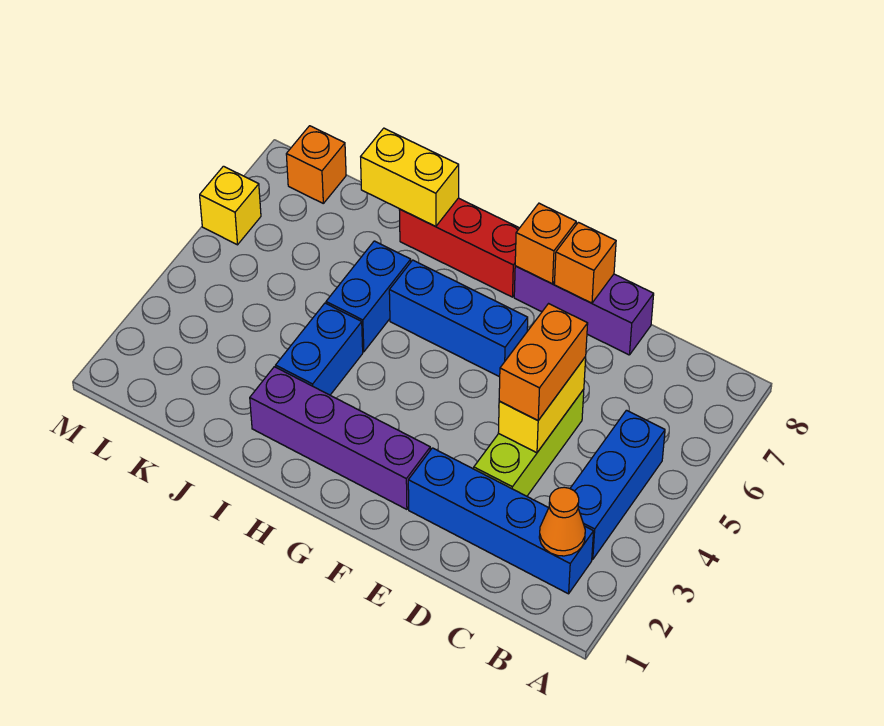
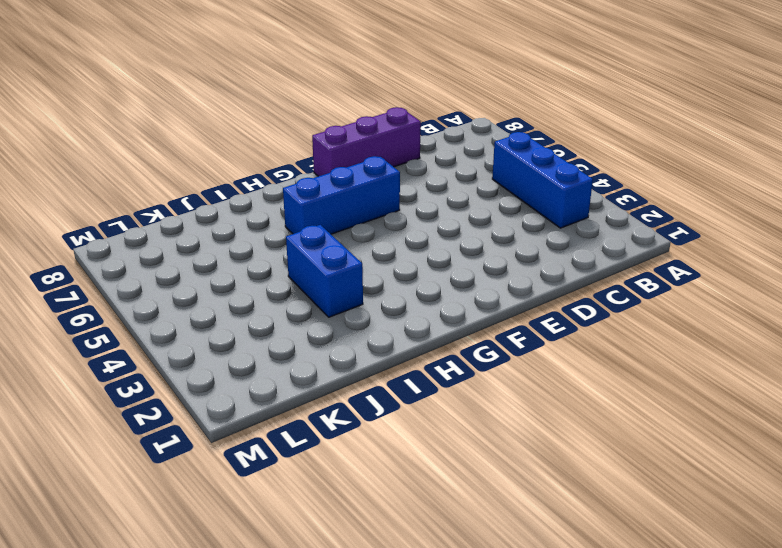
none -> blue brick B2:E2 level 1
none -> lime brick D3:D5 level 1
none -> purple brick F2:I2 level 1

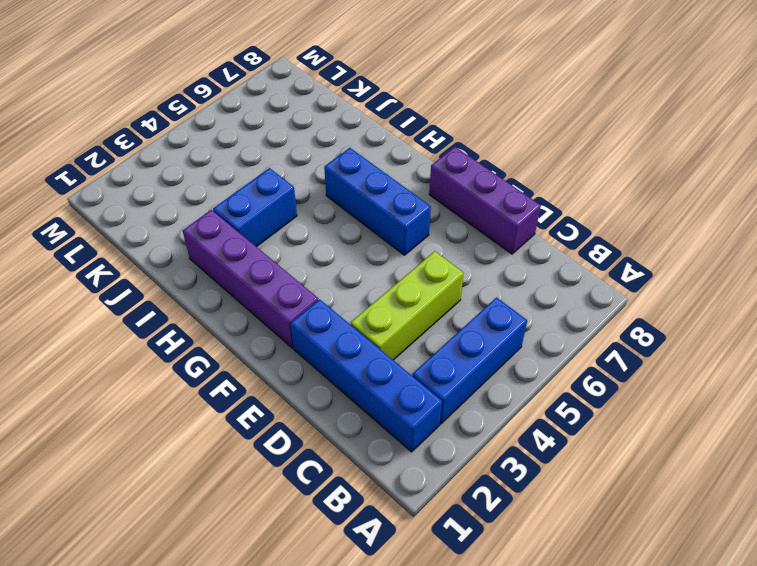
none -> red brick G8:I8 level 1
none -> blue brick I5:I6 level 1
none -> orange brick L8 level 1

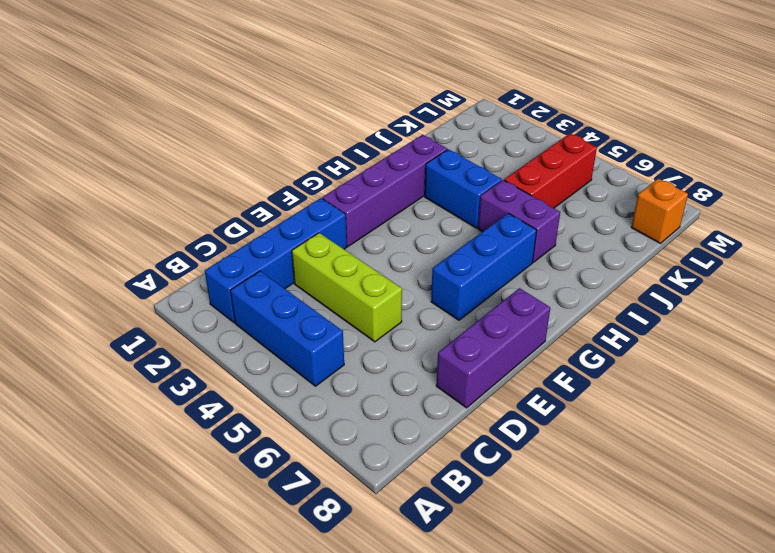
purple brick I5:I6 level 1 -> blue brick I5:I6 level 1
red brick J5:L5 level 1 -> red brick G8:I8 level 1
none -> yellow brick M6 level 1
none -> orange cone B2 level 2
none -> yellow brick D4:D5 level 2

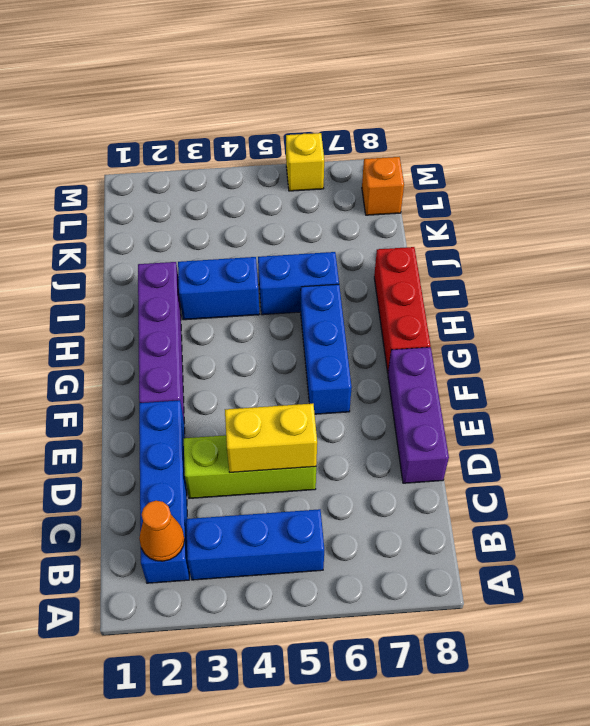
none -> orange brick E8 level 2
none -> orange brick F8 level 2
none -> yellow brick I8:J8 level 2

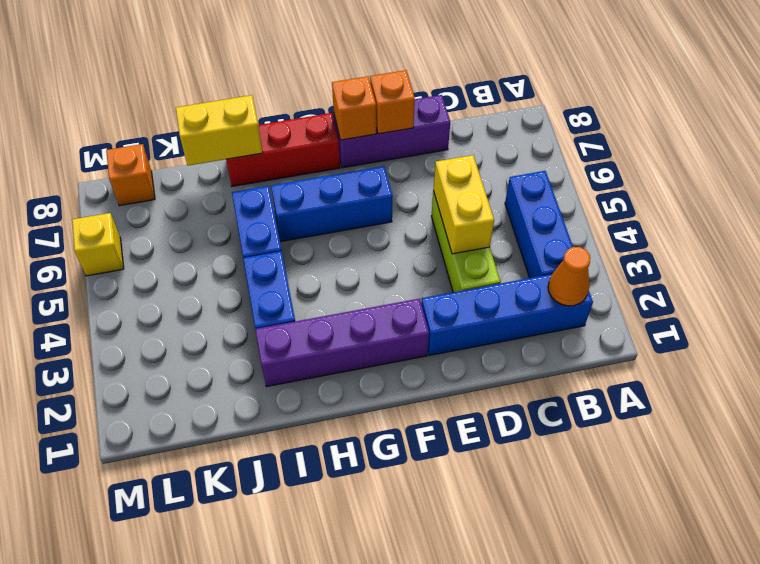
none -> orange brick D4:D5 level 3

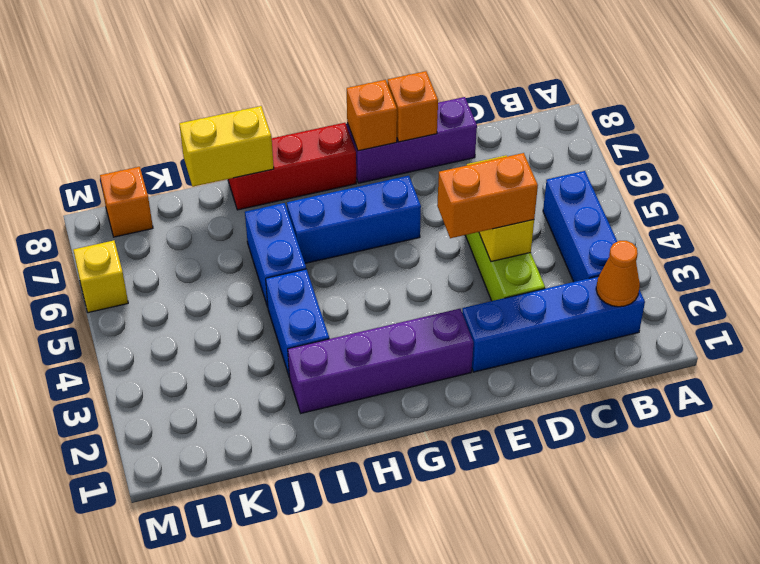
orange brick D4:E4 level 3 -> orange brick D4:D5 level 3

